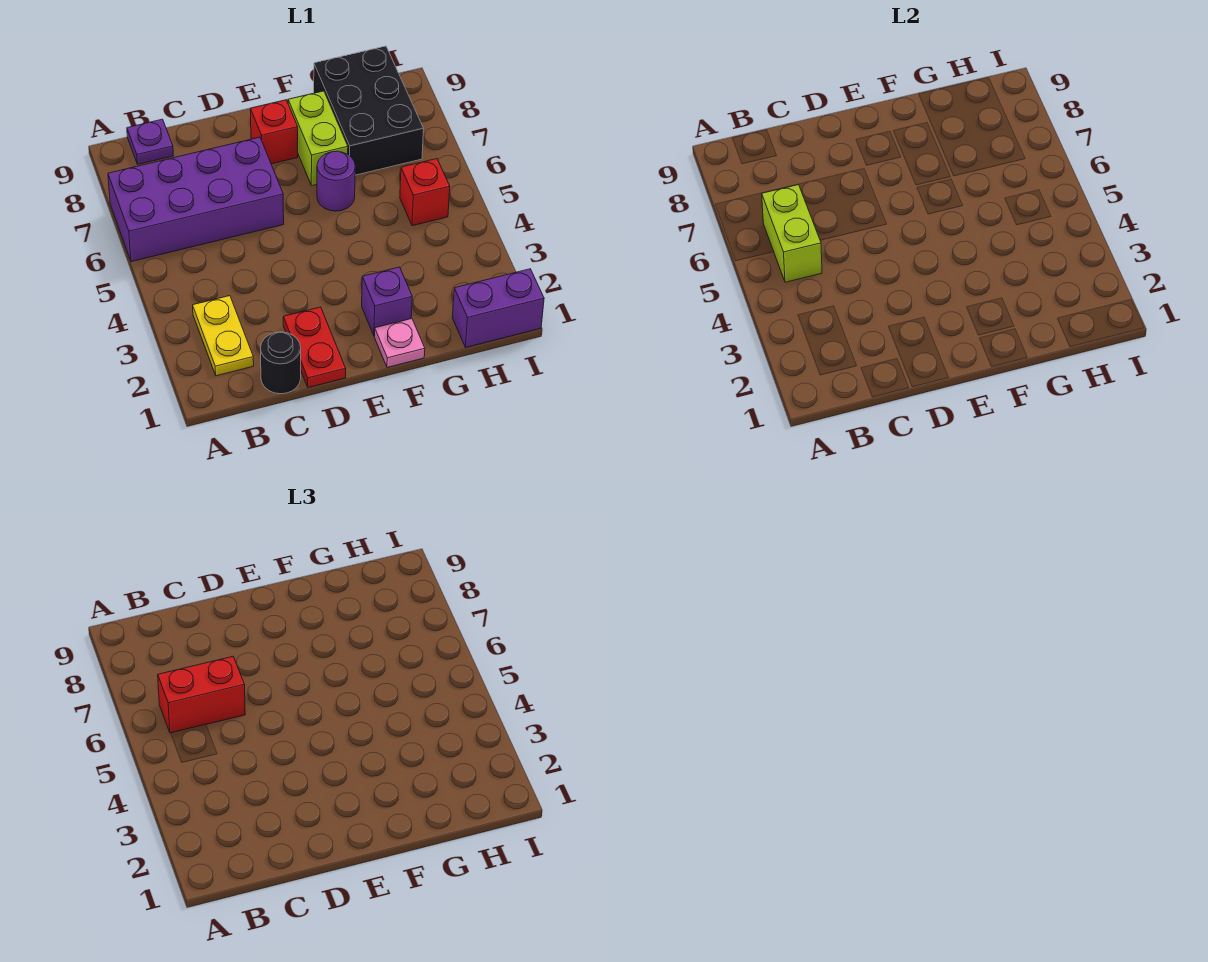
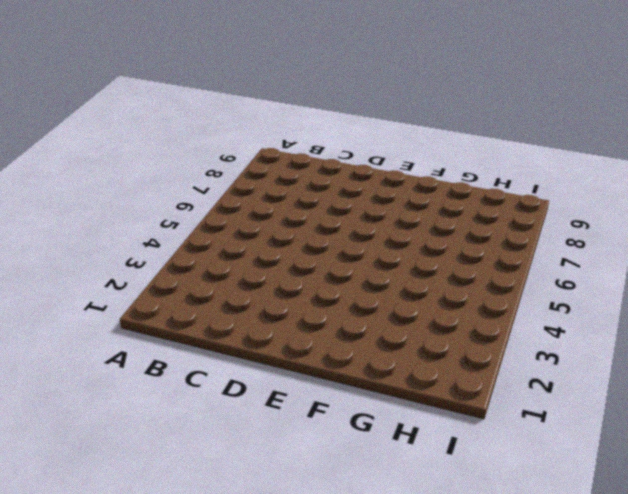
none -> purple brick A6:D7 level 1
none -> yellow plate B2:B3 level 1
none -> purple plate B9 level 1

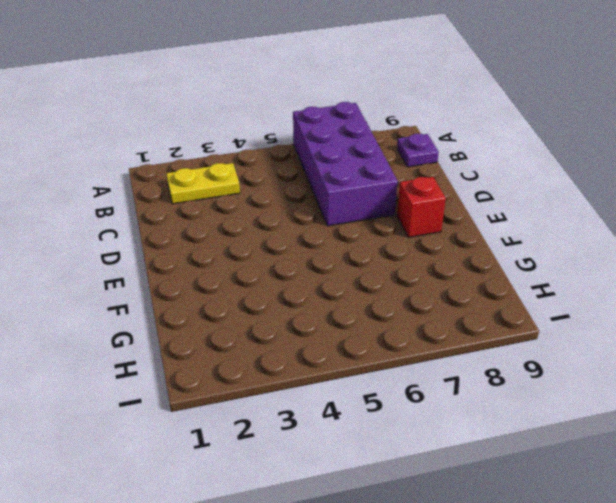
none -> black round brick C1 level 1
none -> red plate D1:D2 level 1
none -> pink plate F1 level 1

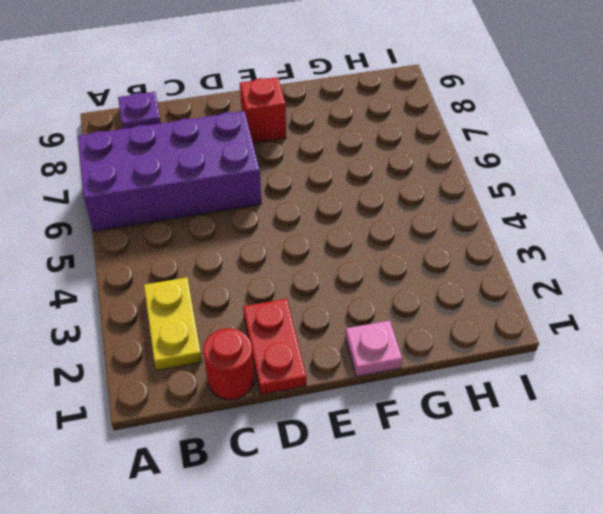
red round brick C1 level 1 -> black round brick C1 level 1
none -> purple brick F2 level 1
none -> purple round brick F6 level 1
none -> lime brick F7:F8 level 1

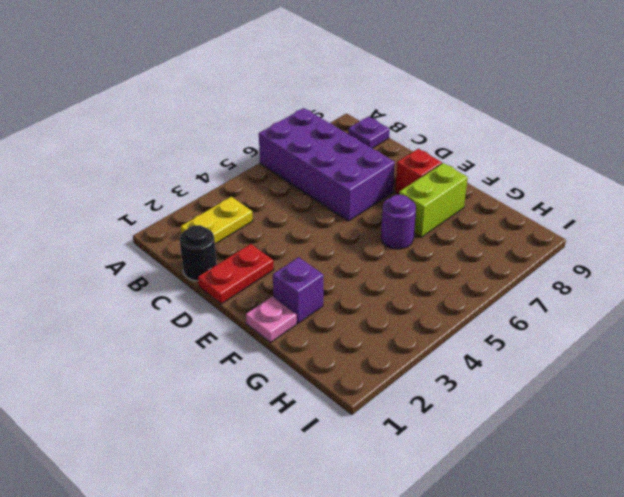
none -> black brick G7:H9 level 1
none -> purple brick H1:I1 level 1
none -> red brick H5 level 1

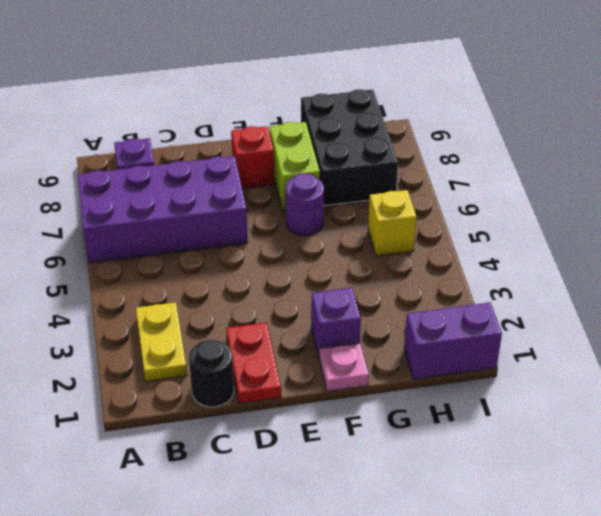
yellow brick H5 level 1 -> red brick H5 level 1
none -> lime brick B5:B6 level 2
none -> red brick B6:C6 level 3

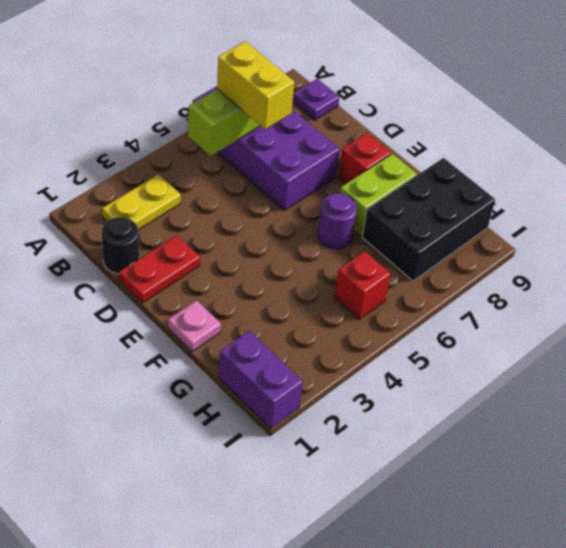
yellow brick B6:C6 level 3 -> red brick B6:C6 level 3
none -> purple brick F2 level 1

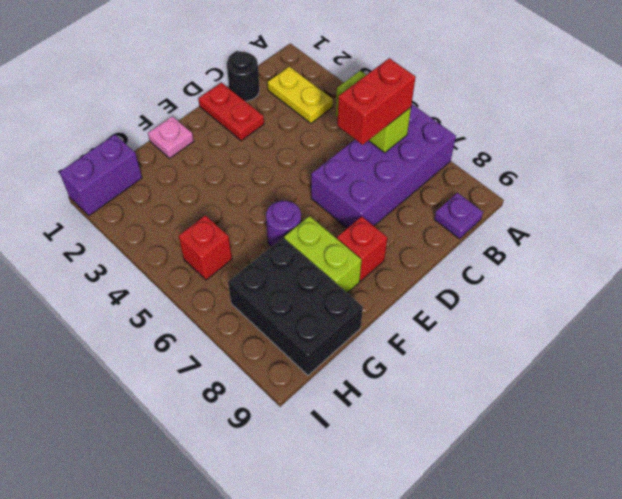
none -> purple brick F2 level 1

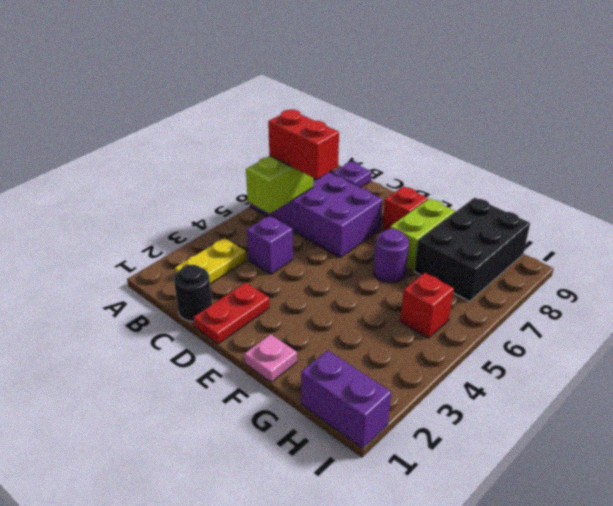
purple brick C4 level 1 -> purple brick F2 level 1

